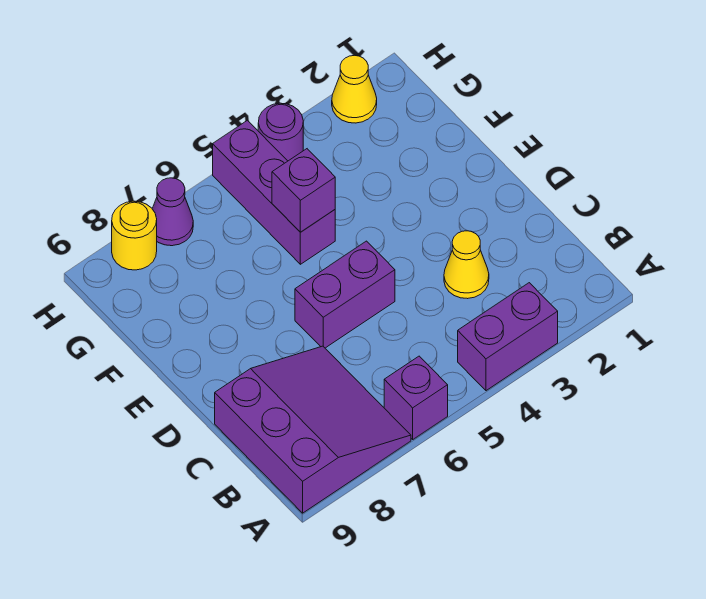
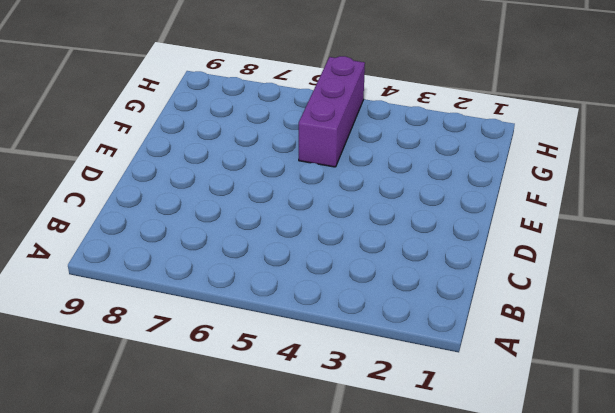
none -> purple brick A3:A4 level 1
none -> purple brick A6 level 1

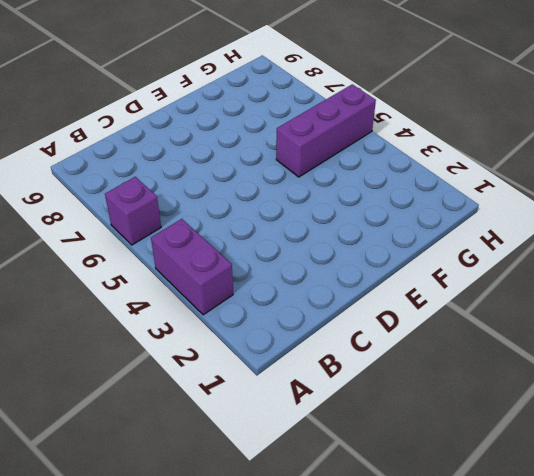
none -> purple slope A7:C9 level 1 top 9
none -> yellow cone C3 level 1

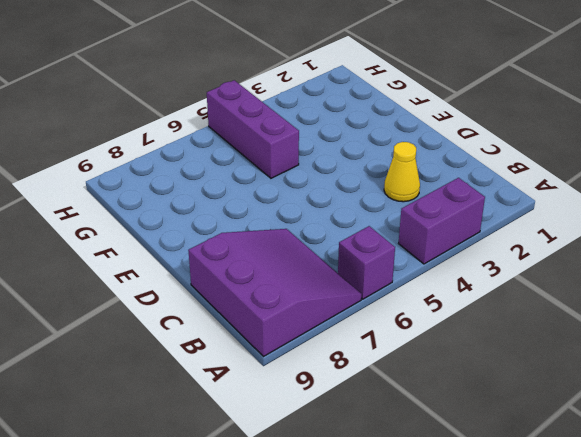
none -> purple brick D5:D6 level 1
none -> yellow cone H2 level 1

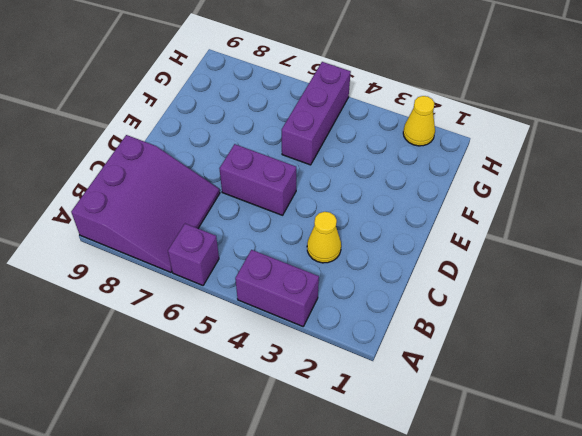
none -> purple round brick H4 level 1
none -> purple cone H7 level 1

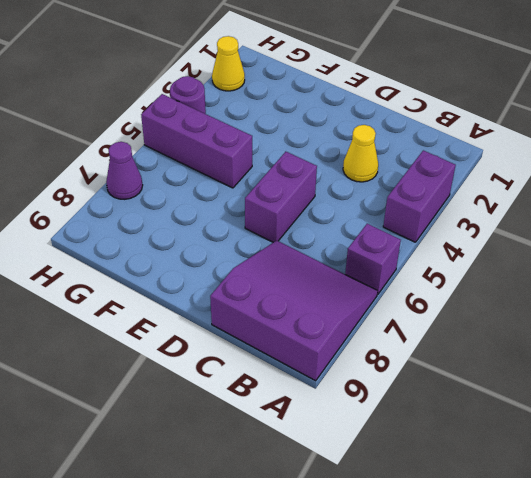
none -> yellow round brick H8 level 1
none -> purple brick F5 level 2

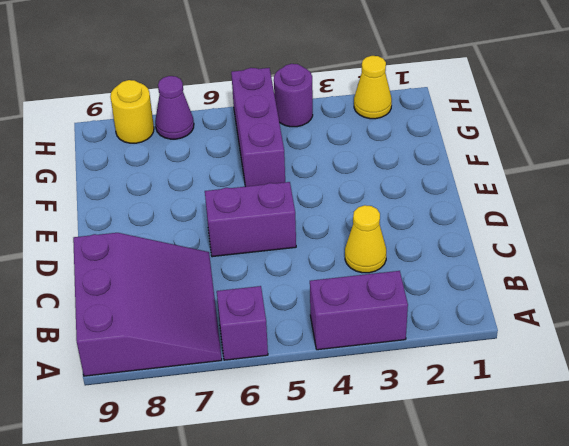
none -> purple brick F5 level 2

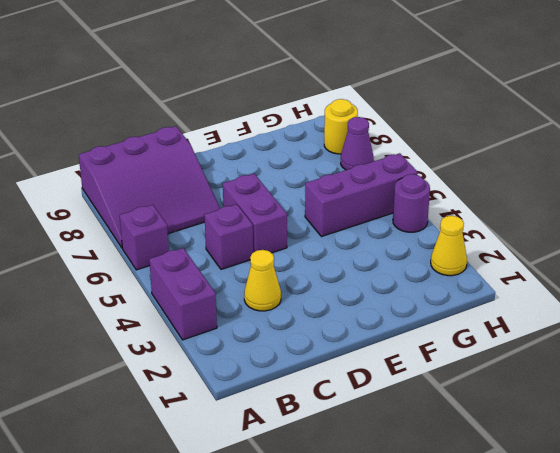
purple brick C5 level 1 -> purple brick F5 level 2

